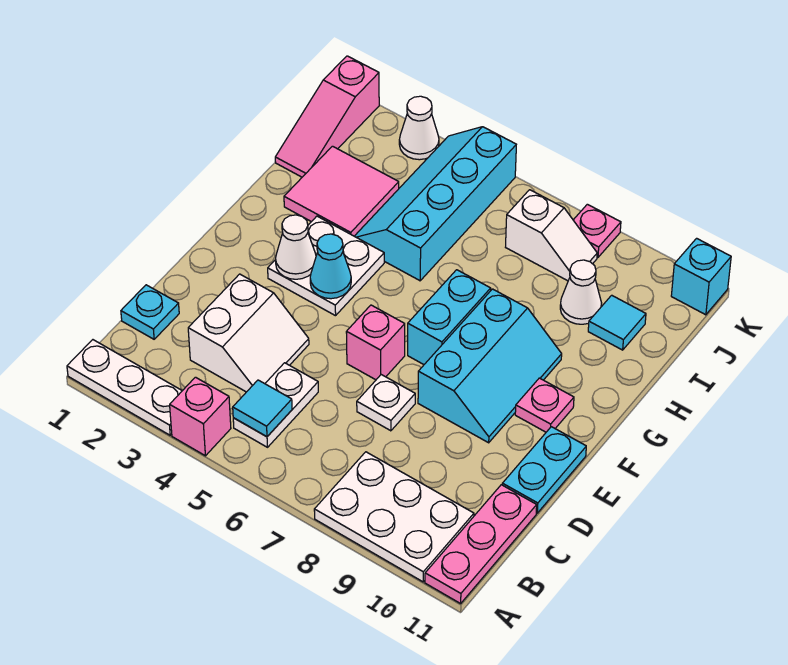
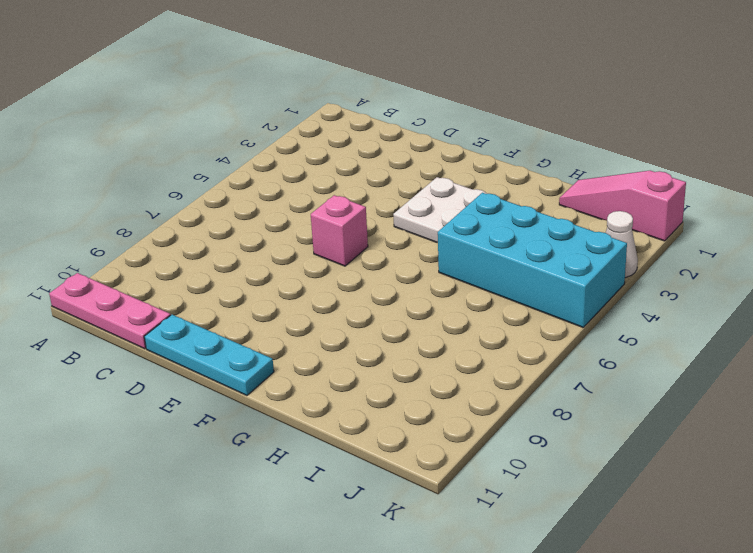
cyan plate D11:F11 level 1 -> cyan plate D11:E11 level 1
cyan brick H4:K5 level 1 -> cyan slope H4:K5 level 1 top 5
none -> white plate A1:A3 level 1
none -> pink brick A4 level 1
none -> white plate A8:B10 level 1

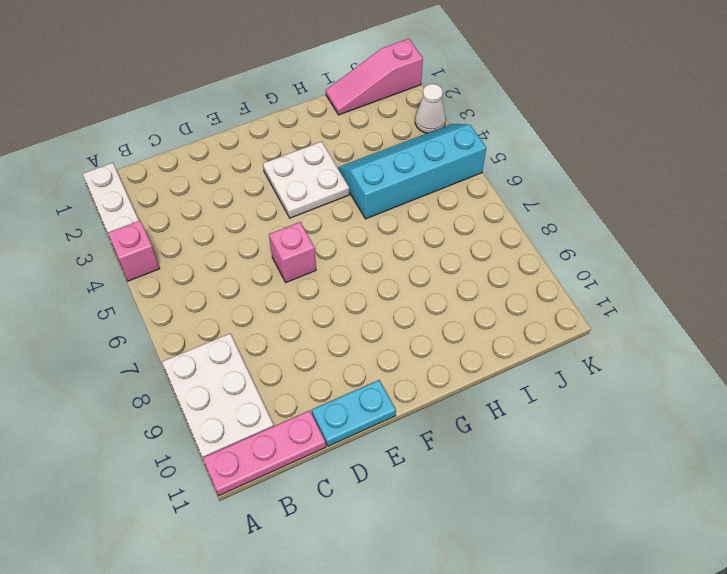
none -> white plate B5:C5 level 1
none -> cyan plate C1 level 1
none -> white slope C3:D4 level 1 top 3

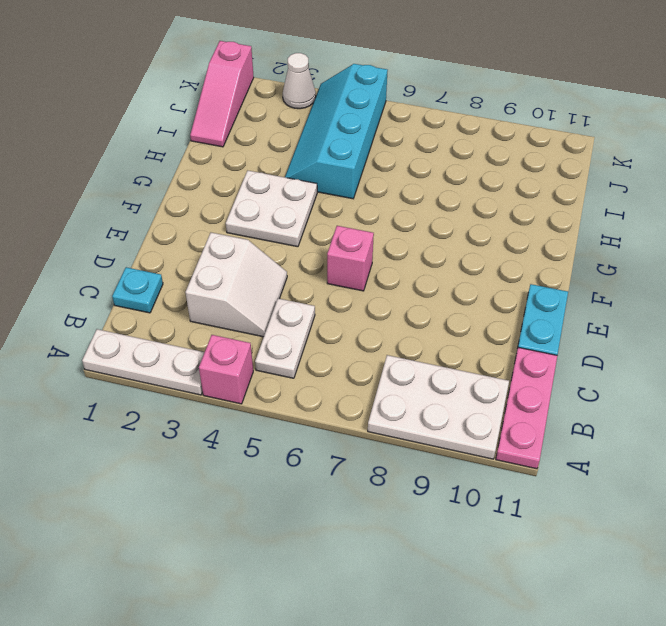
none -> white plate D7 level 1
none -> cyan slope E8:G9 level 1 top 8
none -> cyan brick F7:G7 level 1

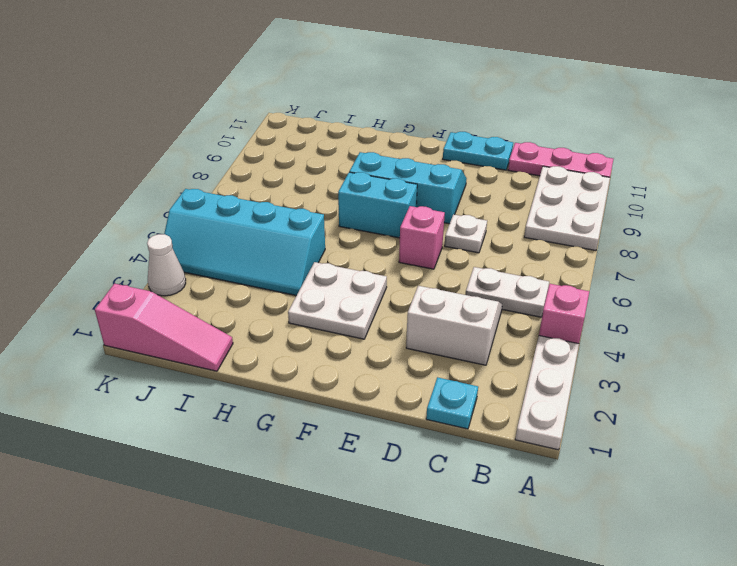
none -> pink plate F10 level 1
none -> pink tile H2:I3 level 1
none -> white cone I9 level 1

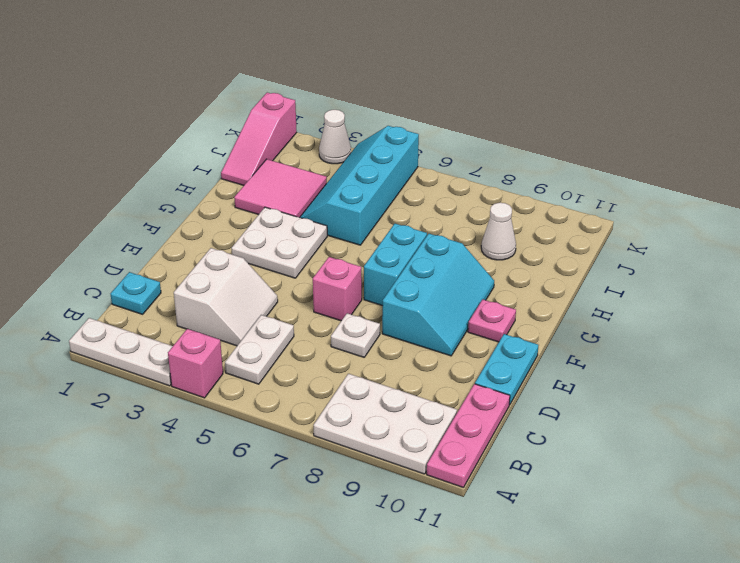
none -> cyan tile I10 level 1
none -> white slope J7:J8 level 1 top 7
none -> pink plate K8 level 1

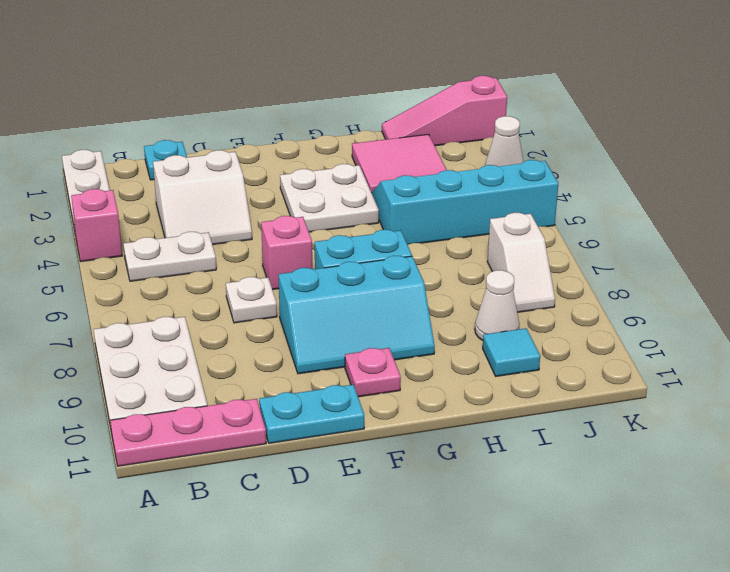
none -> pink plate K8 level 1
none -> cyan brick K11 level 1
none -> cyan tile B5 level 2

